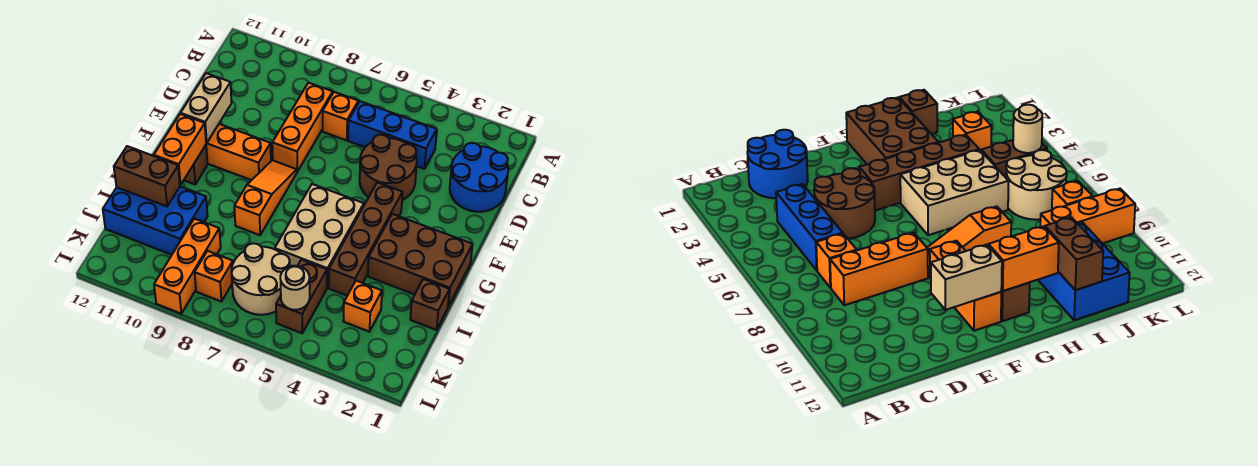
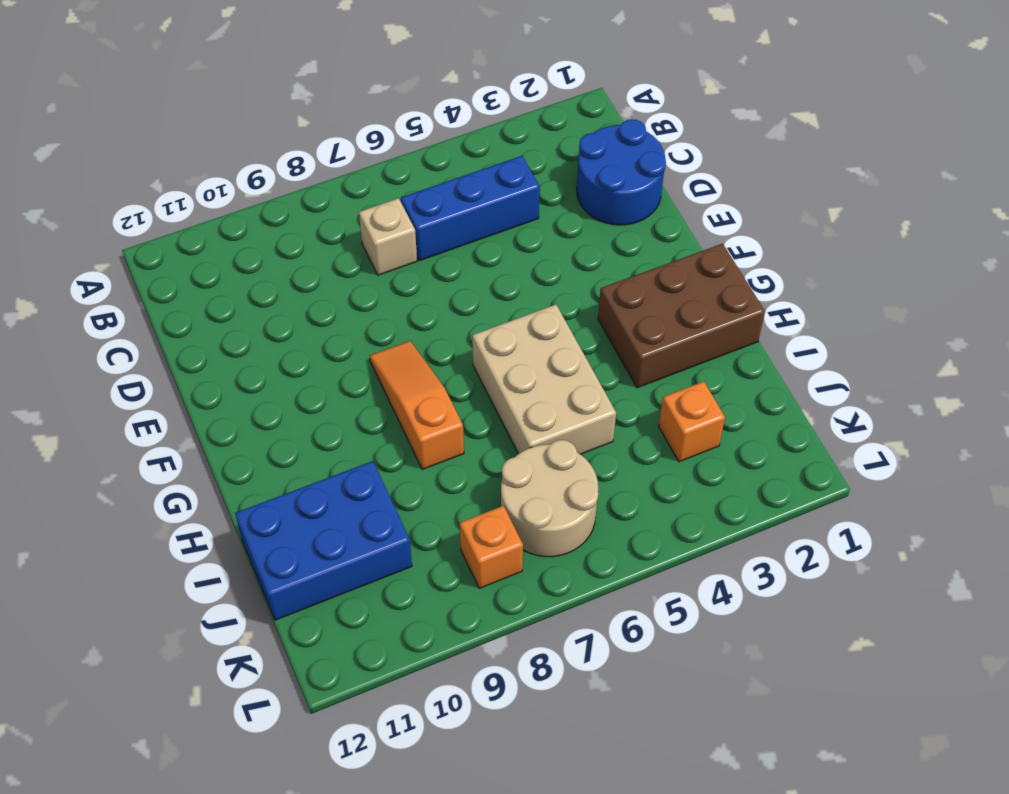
tan brick C7 level 1 -> orange brick C7 level 1
none -> orange brick C8:E8 level 1
none -> brown round brick D4:E5 level 1
none -> brown brick F4:I4 level 1

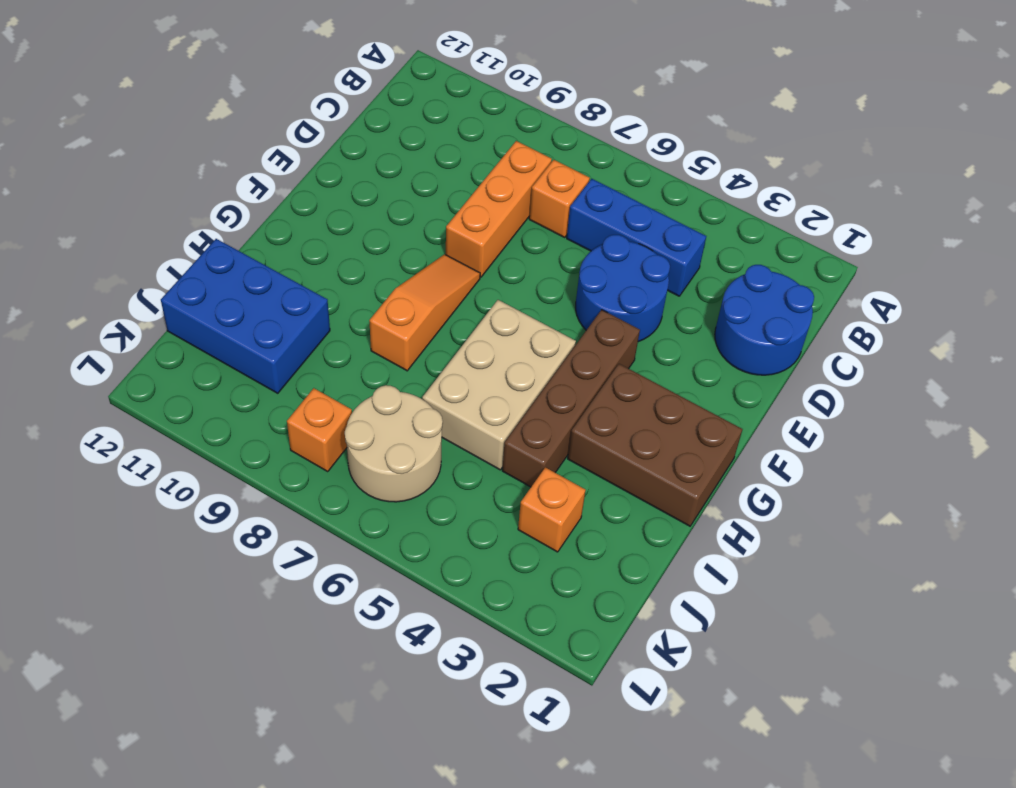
blue round brick D4:E5 level 1 -> brown round brick D4:E5 level 1
none -> orange brick F9:F11 level 1
none -> brown brick G11 level 1
none -> brown brick I1 level 1

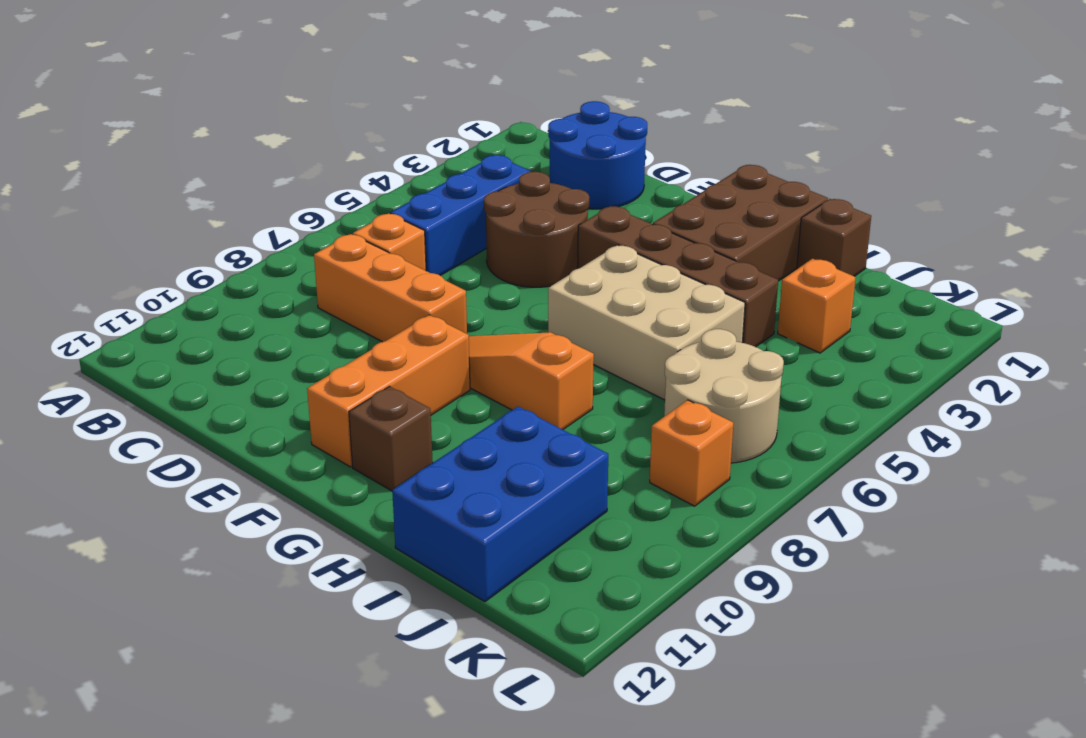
none -> brown brick J5:K5 level 1
none -> orange brick J9:L9 level 1
none -> tan brick E11:F11 level 2

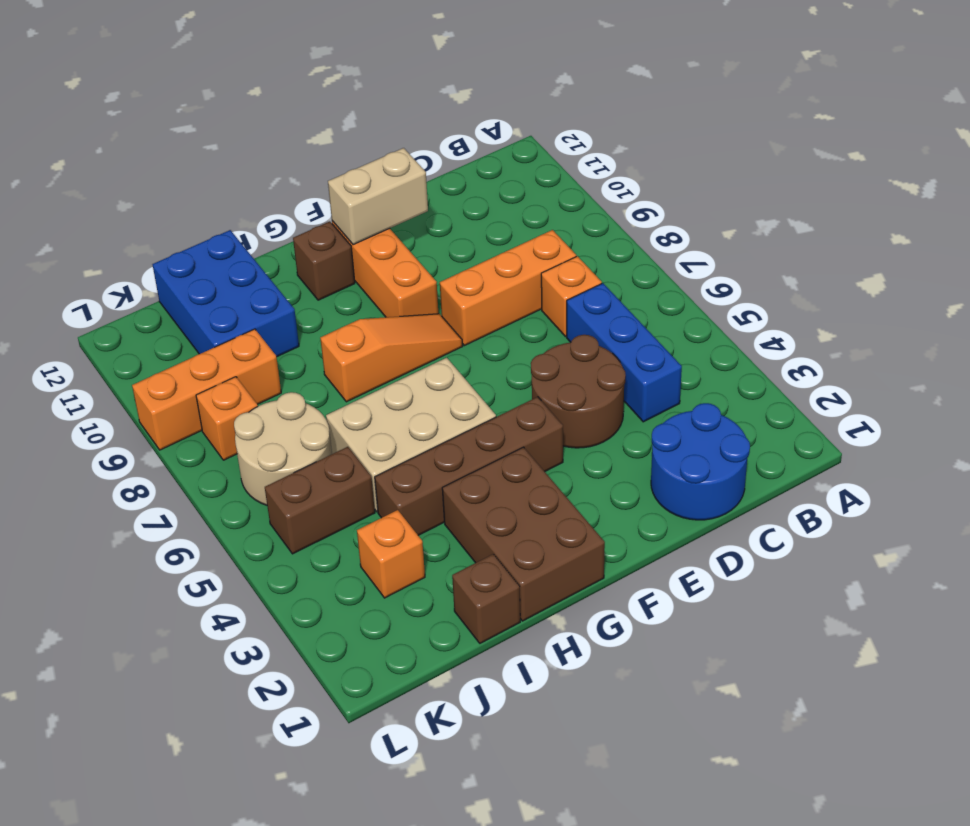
none -> orange brick G11:H11 level 2
none -> brown brick I11:I12 level 2
none -> tan round brick K5 level 2

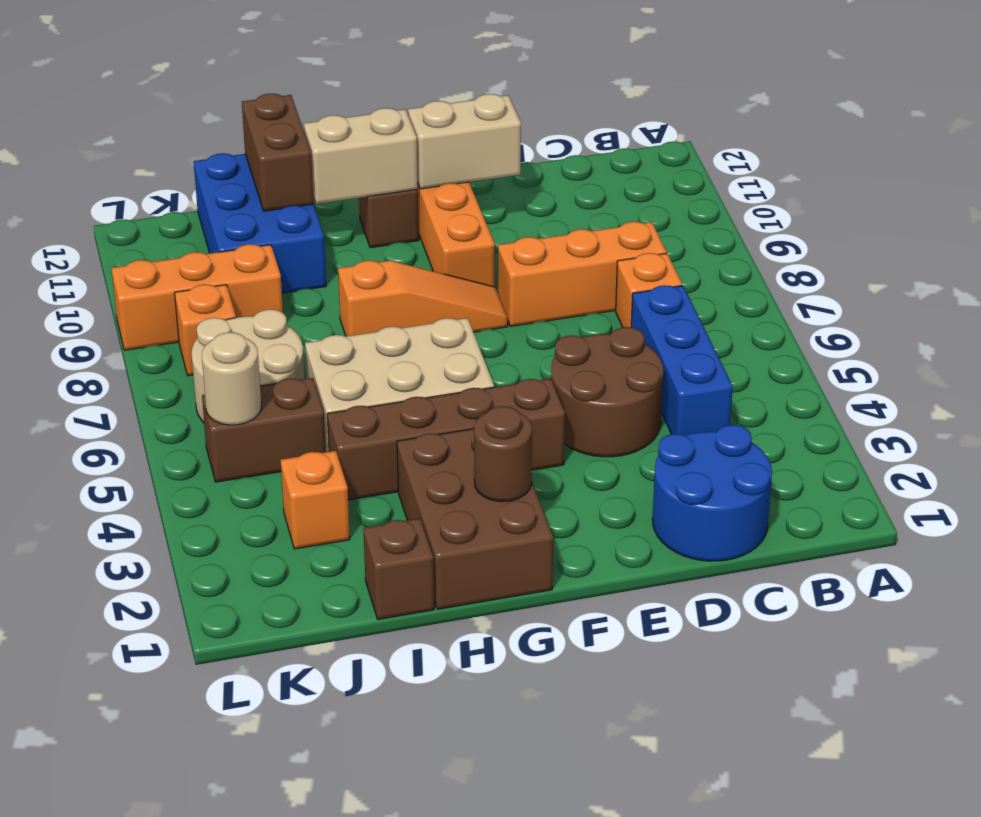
brown round brick G2 level 2 -> none
tan brick G11:H11 level 2 -> orange brick G11:H11 level 2

